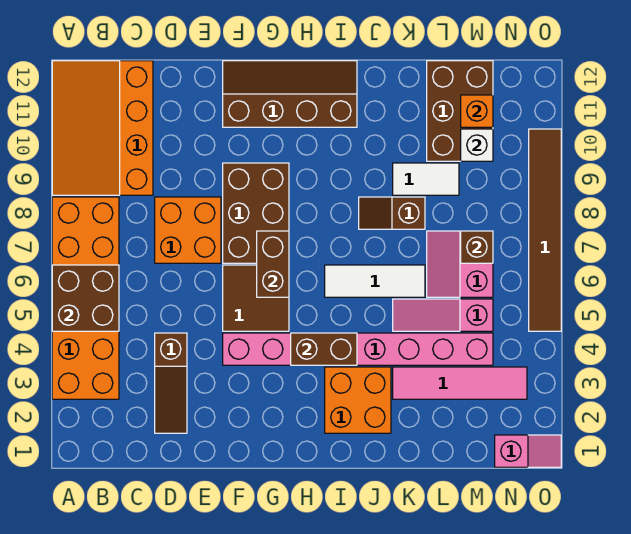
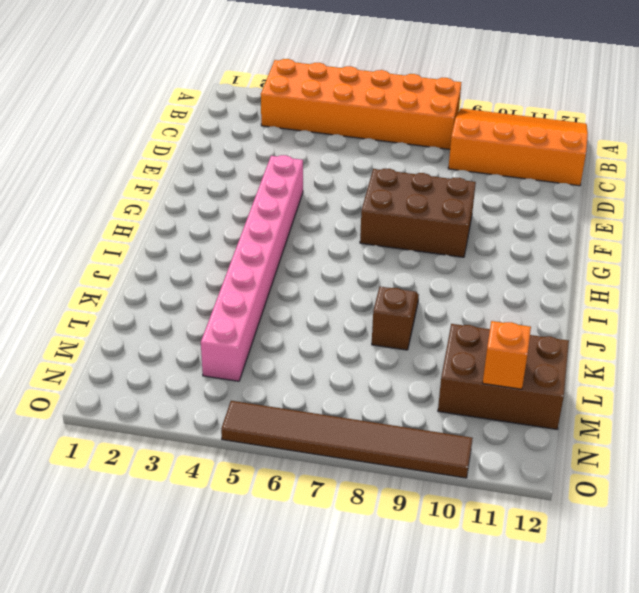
none -> brown slope D2:D4 level 1 top 4
none -> orange brick D7:E8 level 1
none -> brown tile F5:G6 level 1

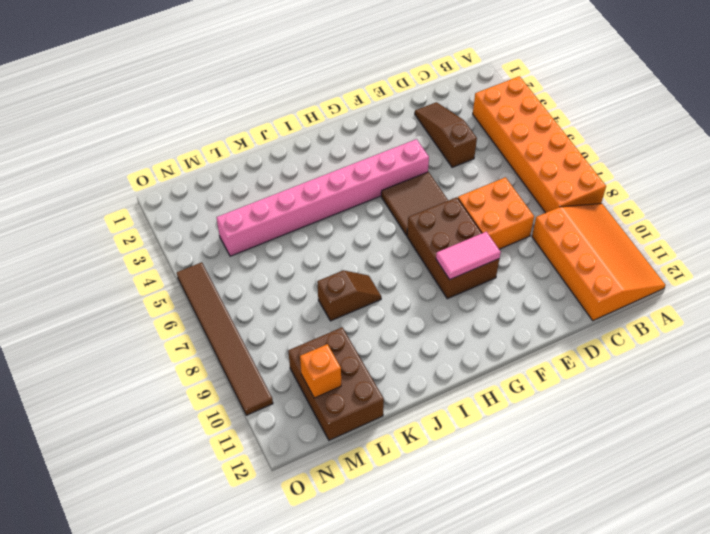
pink tile F9:G9 level 2 -> none
none -> brown slope F11:I12 level 1 top 11
none -> orange brick I2:J3 level 1
none -> white tile I6:K6 level 1

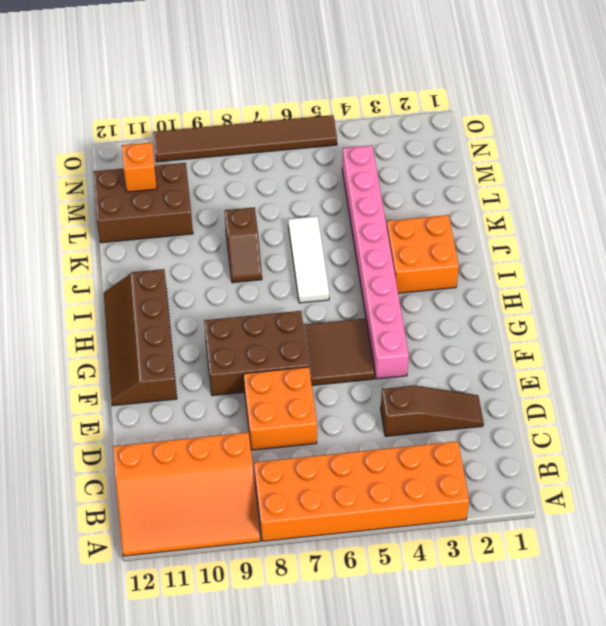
none -> pink tile K3:N3 level 1
none -> pink slope K5:M5 level 1 top M
none -> white tile K9:L9 level 1

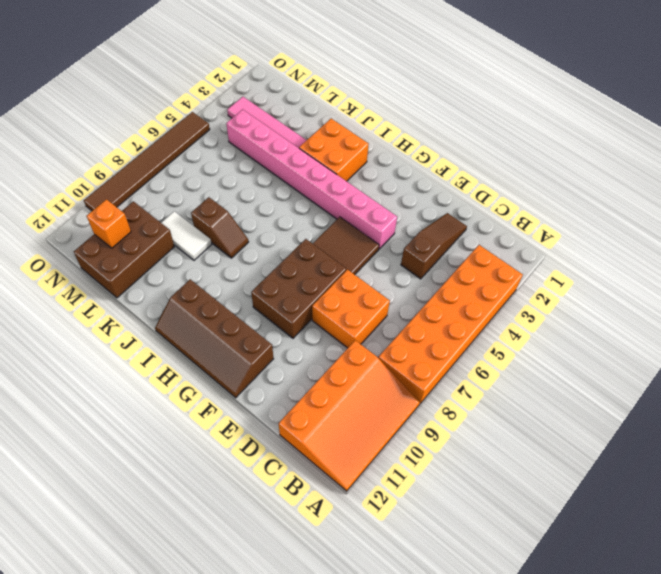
none -> white tile I6:K6 level 1
none -> pink slope K5:M5 level 1 top M
none -> pink slope L6:M7 level 1 top M

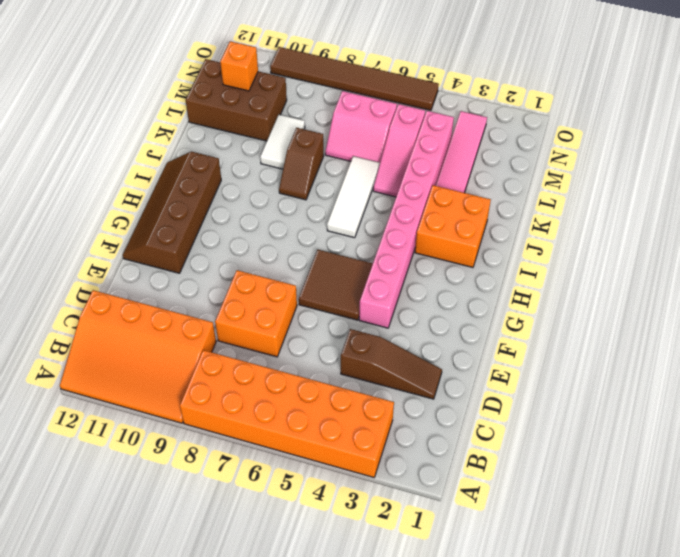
none -> brown brick F7:G9 level 1
none -> pink slope N1:O1 level 1 top N
none -> brown brick A5:B6 level 2

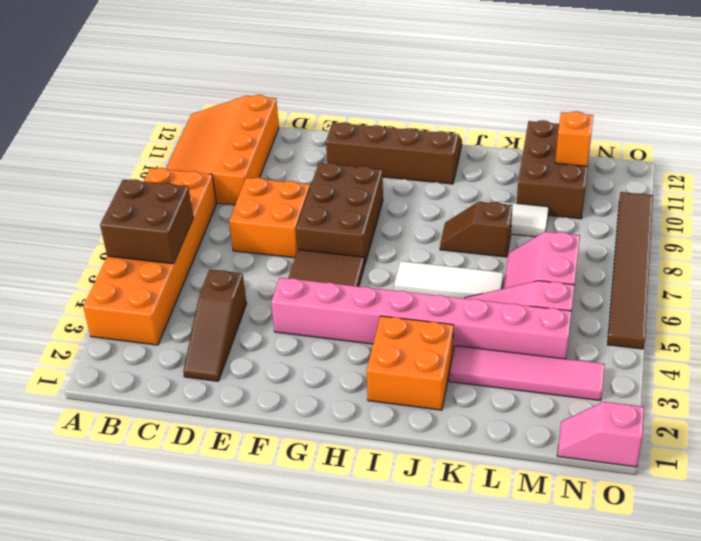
pink slope N1:O1 level 1 top O -> pink slope N1:O1 level 1 top N
none -> brown brick G6:G7 level 2
none -> brown brick H4:I4 level 2
none -> brown brick M7 level 2

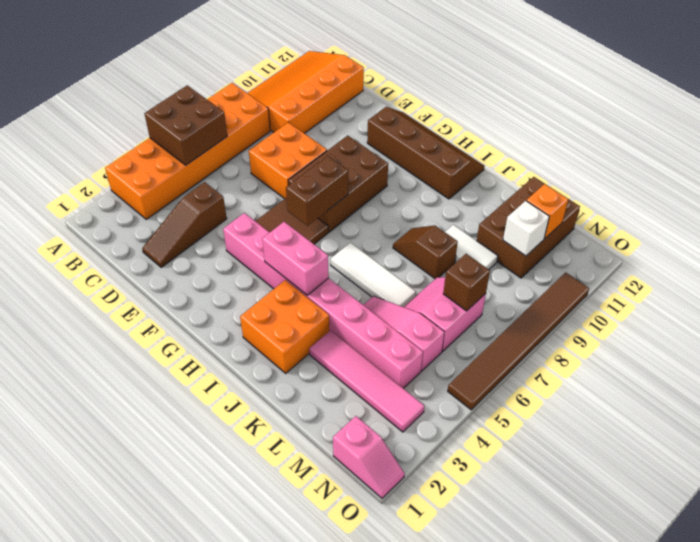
pink brick H4:I4 level 2 -> brown brick H4:I4 level 2

